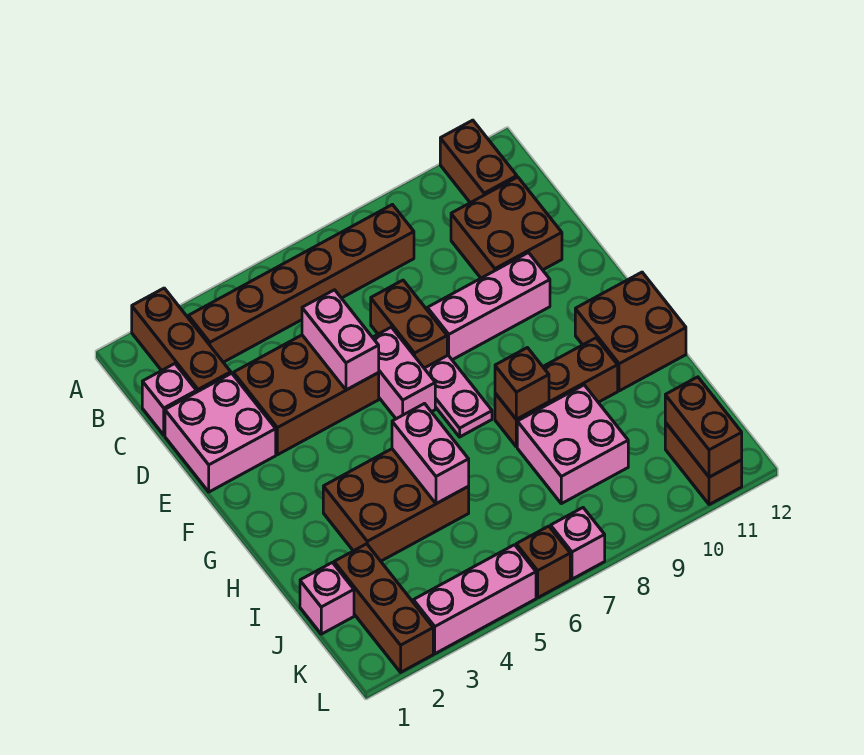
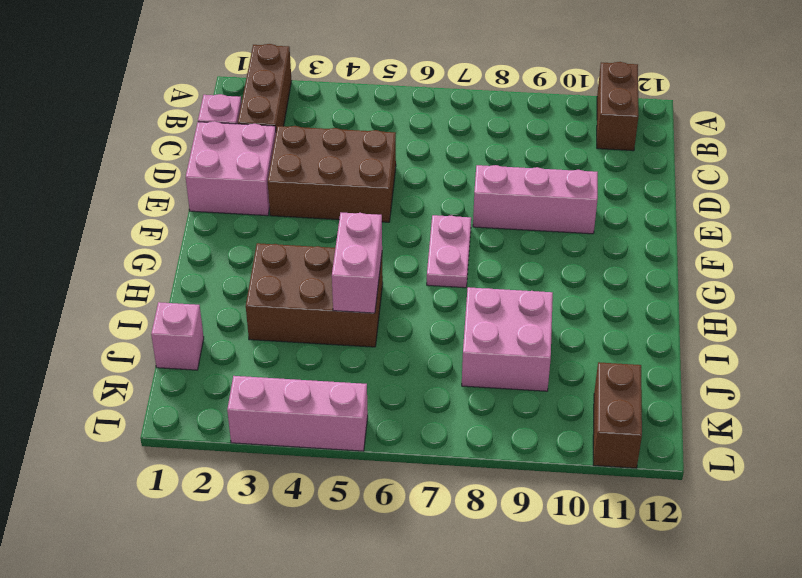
none -> brown brick B3:B8 level 1
none -> brown brick C10:D11 level 1
none -> brown brick D7:E7 level 1

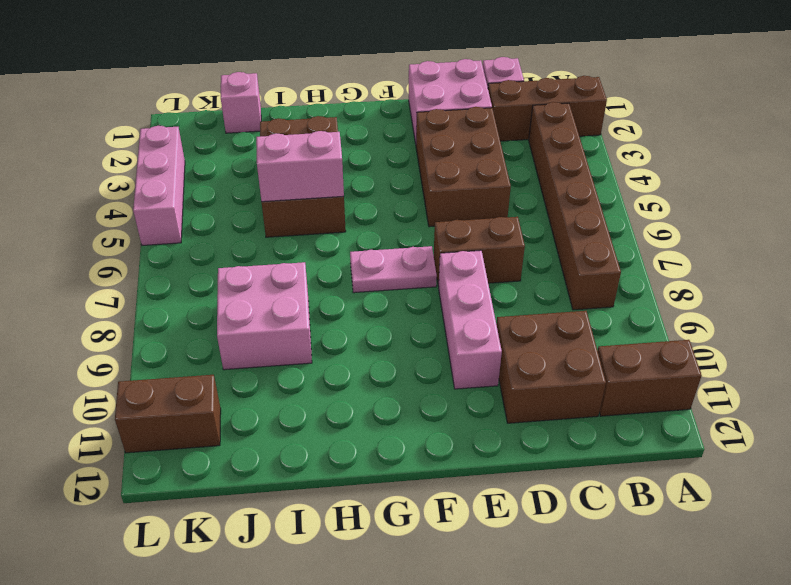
none -> pink brick E6:F6 level 1
none -> brown brick G11:H12 level 1
none -> brown brick H8:H10 level 1

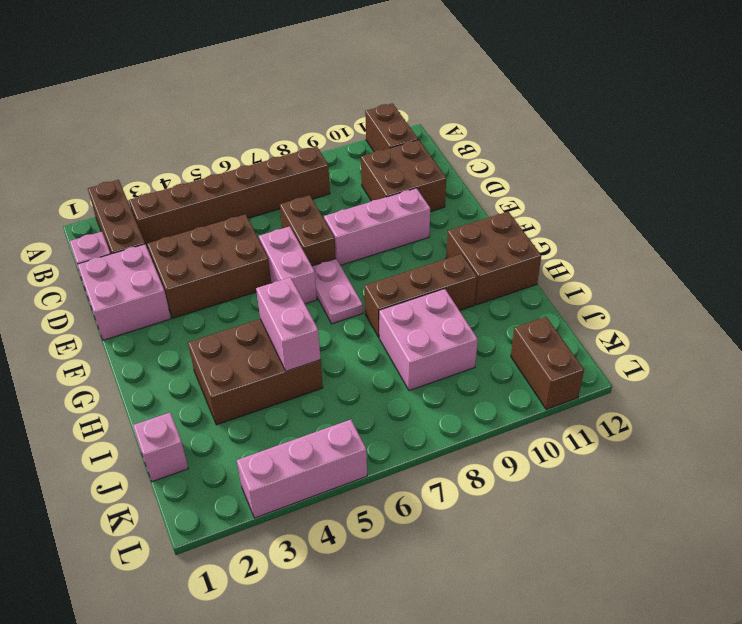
none -> brown brick J2:L2 level 1
none -> brown brick L6 level 1
none -> pink brick L7 level 1

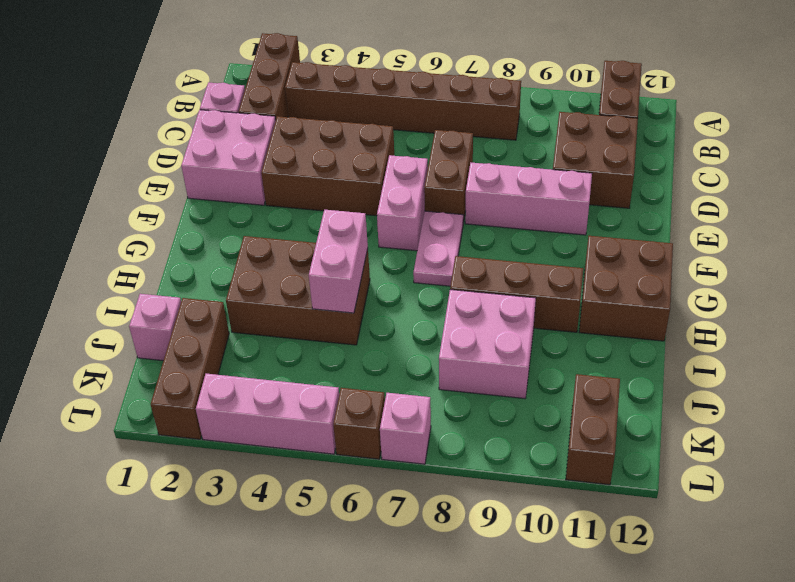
none -> pink brick D5:E5 level 2
none -> brown brick H8 level 2
none -> brown brick K11:L11 level 2

